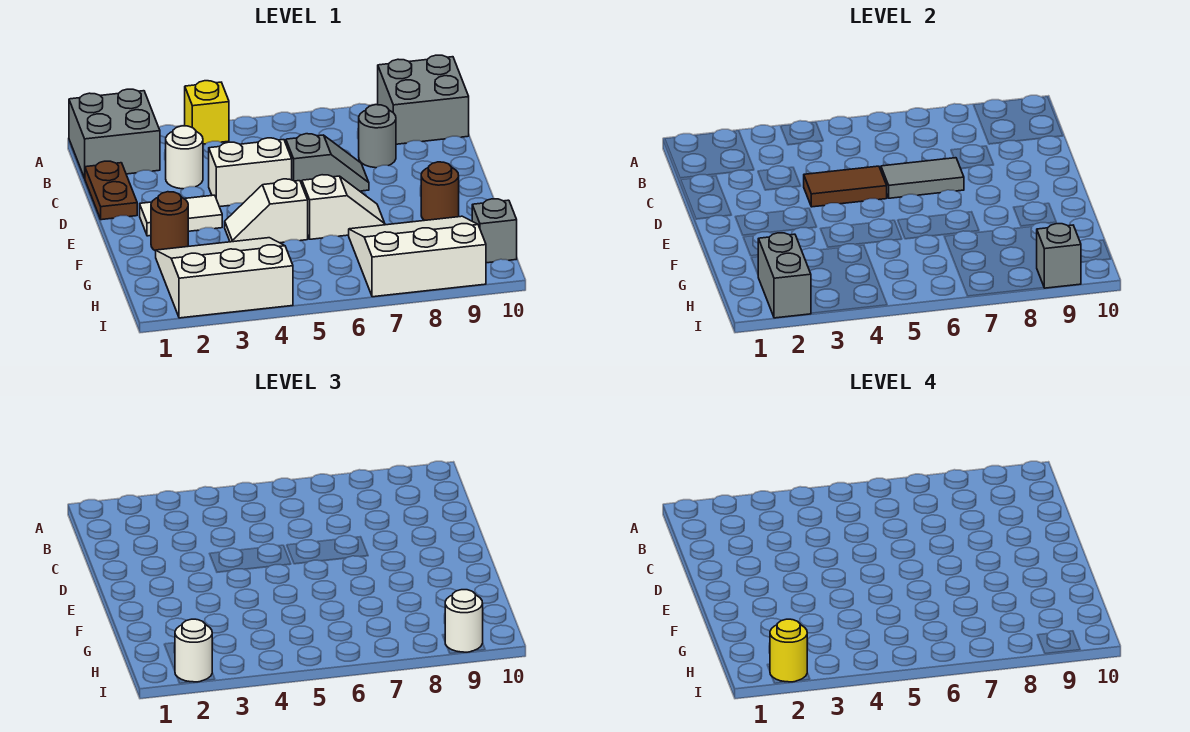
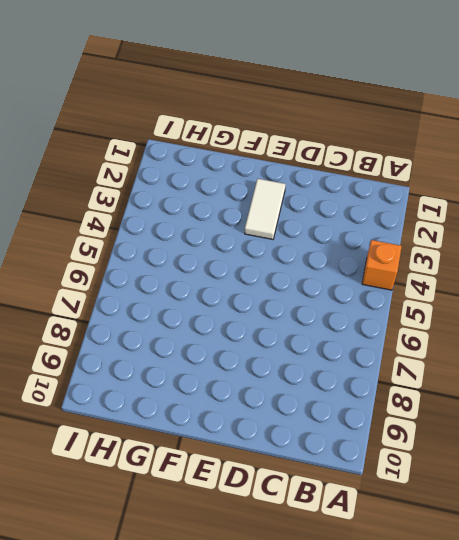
orange brick A4 level 1 -> yellow brick A4 level 1
none -> grey brick A1:B2 level 1
none -> grey brick A9:B10 level 1
none -> brown plate C1:D1 level 1

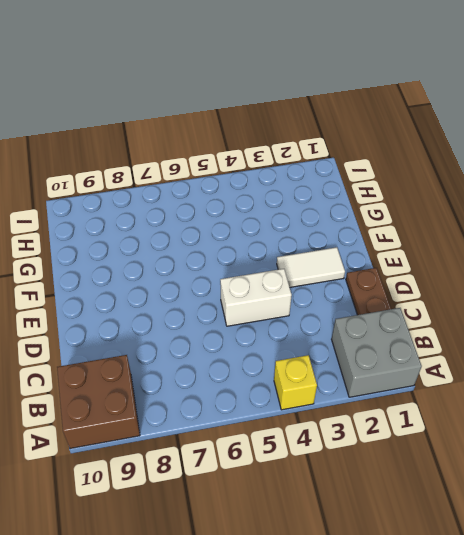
brown brick A9:B10 level 1 -> grey brick A9:B10 level 1
none -> white round brick C3 level 1
none -> grey round brick C8 level 1
none -> grey slope D6:D7 level 1 top 6

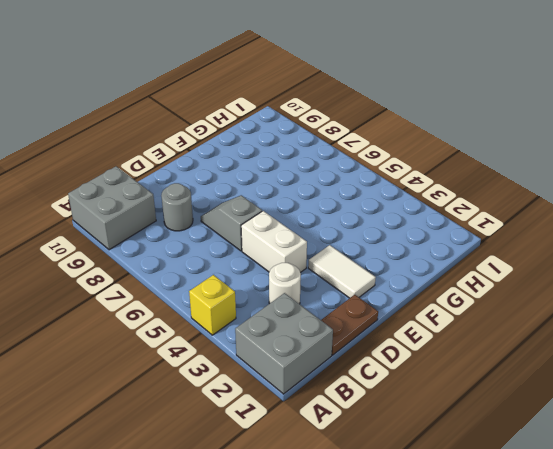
none -> brown round brick F2 level 1
none -> white slope F4:F5 level 1 top 5
none -> white slope F6:F7 level 1 top 6

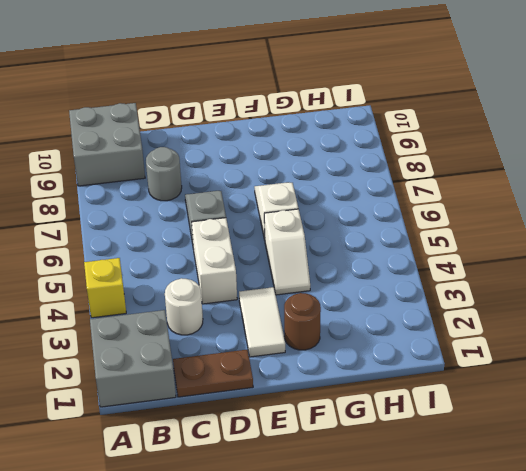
none -> brown round brick F9 level 1
none -> white slope G2:I4 level 1 top I
none -> white slope G7:I9 level 1 top I

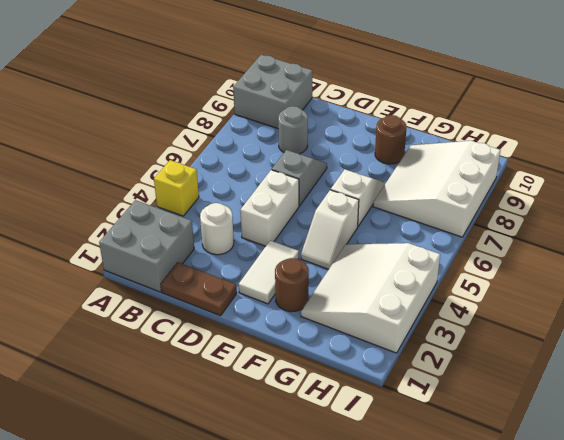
none -> grey brick H10 level 1
none -> brown tile D4:D5 level 2
none -> grey tile D6:D7 level 2

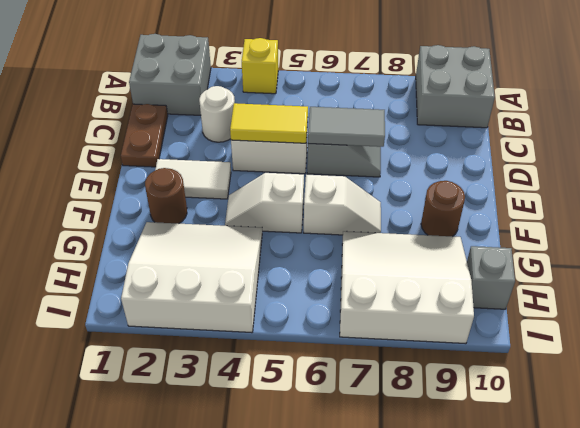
yellow tile D4:D5 level 2 -> brown tile D4:D5 level 2
none -> grey round brick C8 level 1
none -> grey brick H2:I2 level 2
none -> grey brick I9 level 2

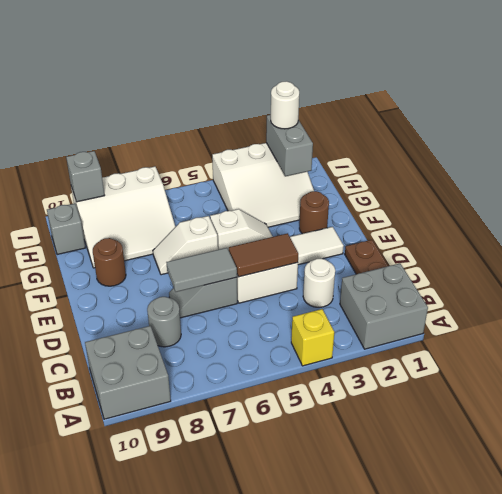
none -> white round brick I9 level 3
none -> yellow round brick I2 level 4

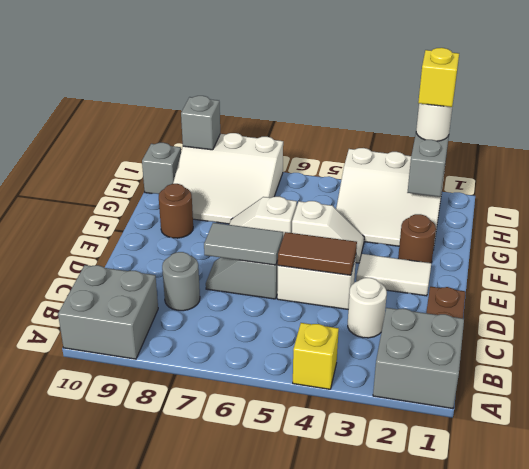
yellow brick I2 level 4 -> yellow round brick I2 level 4
none -> white round brick I9 level 3

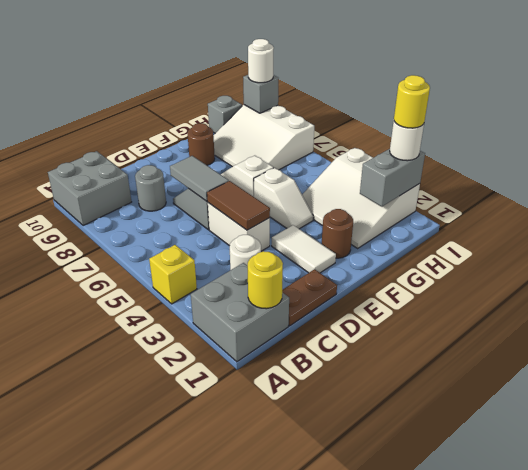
yellow round brick B1 level 2 -> none

